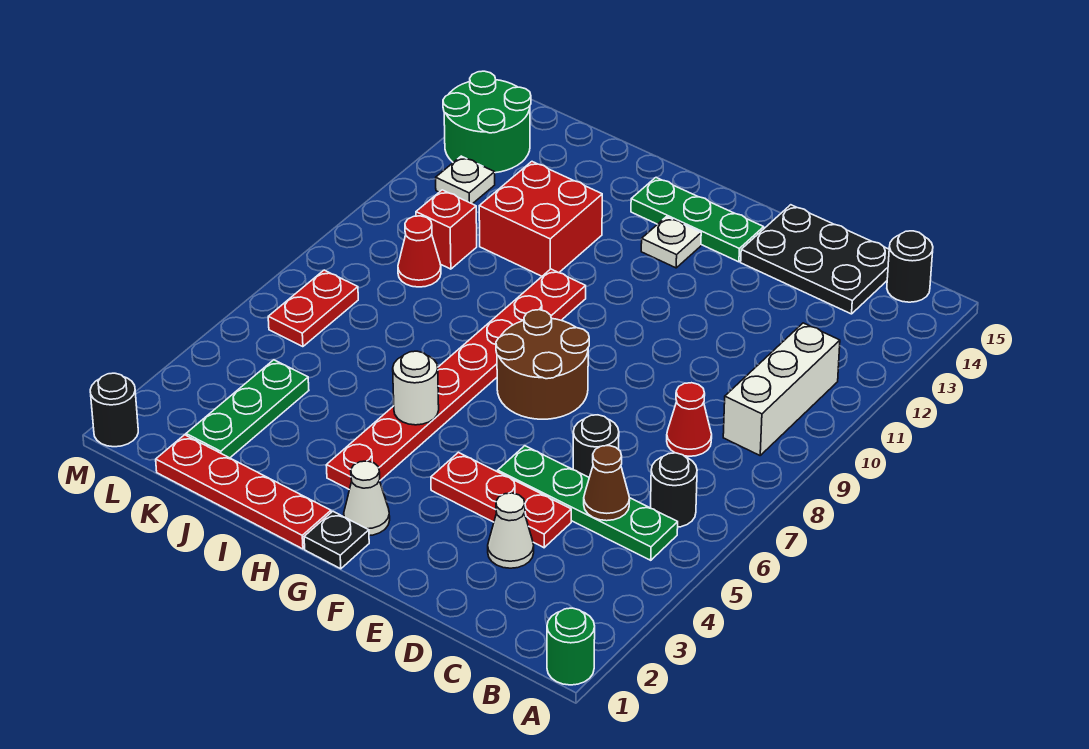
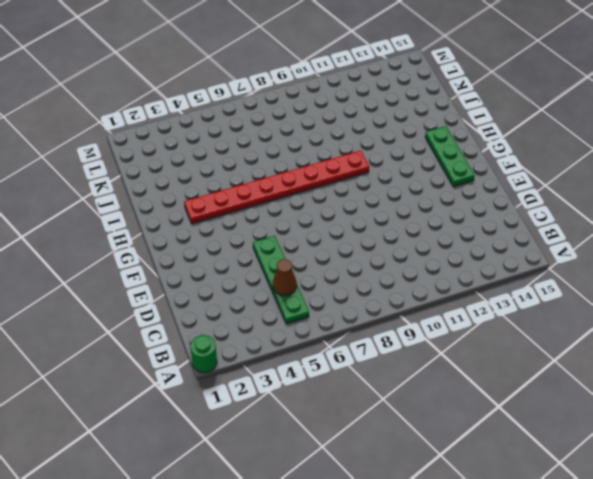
none -> black round brick B6 level 1
none -> white brick B9:B11 level 1
none -> black round brick B15 level 1

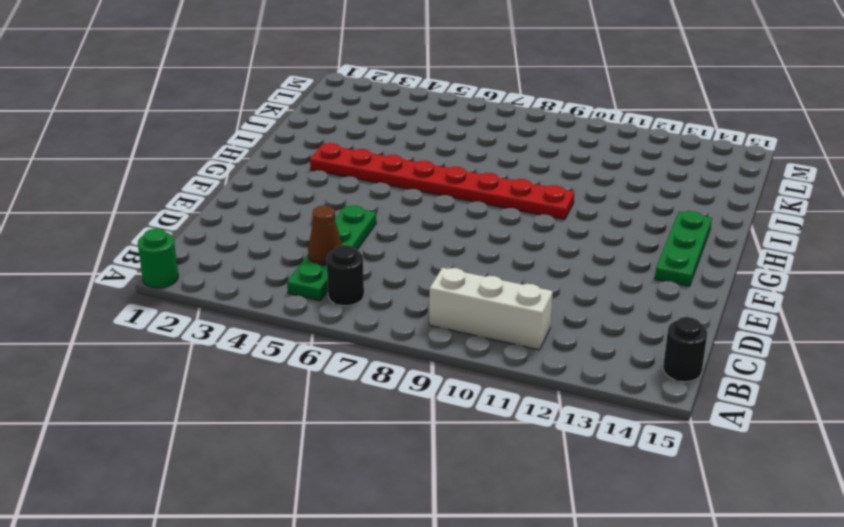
none -> red cone C8 level 1
none -> black plate C14:E15 level 1
none -> white cone D3 level 1

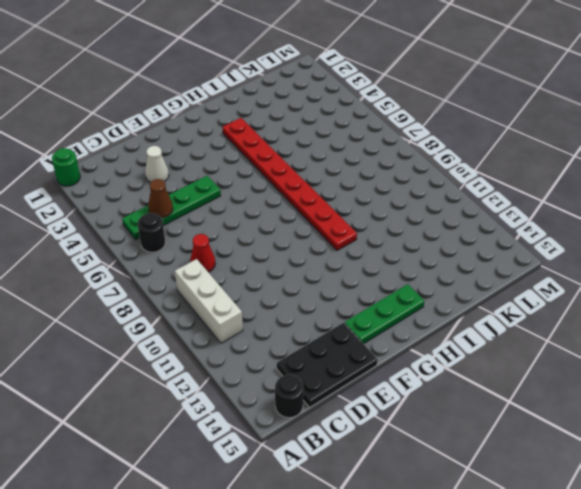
none -> red plate D4:F4 level 1
none -> black round brick D6 level 1
none -> brown round brick F7:G8 level 1

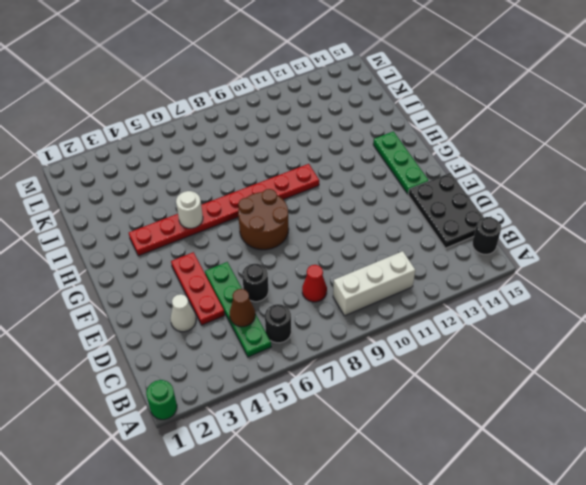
none -> black plate G1 level 1
none -> white cone G2 level 1
none -> white plate G13 level 1

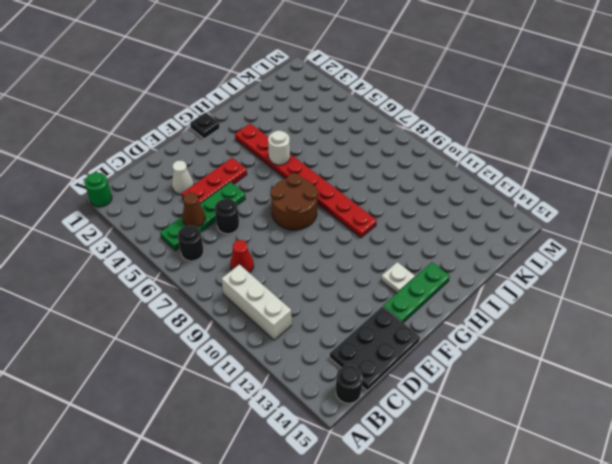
none -> white cone G2 level 1
none -> red plate H1:K1 level 1
none -> red brick I11:J12 level 1

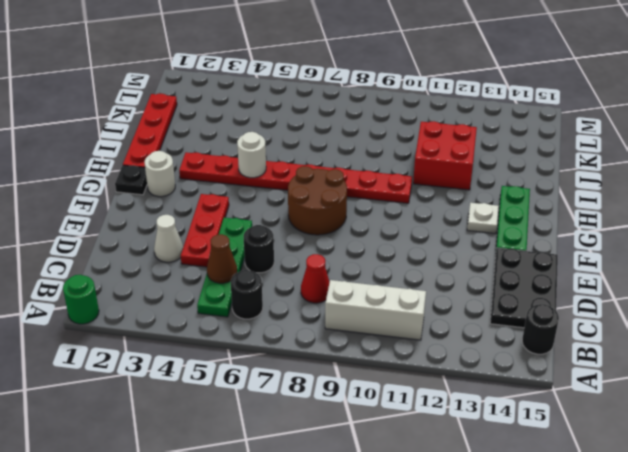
white round brick G2 level 1 -> white cone G2 level 1
none -> green plate K2:K4 level 1
none -> red cone K9 level 1
none -> red brick K10 level 1

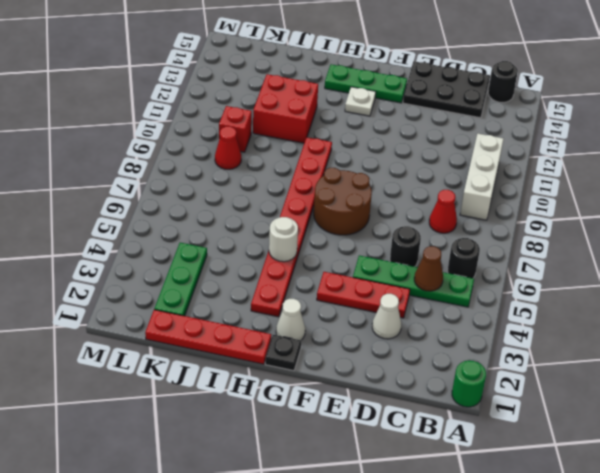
none -> red plate L6:L7 level 1
none -> white plate L12 level 1
none -> green round brick L13:M14 level 1

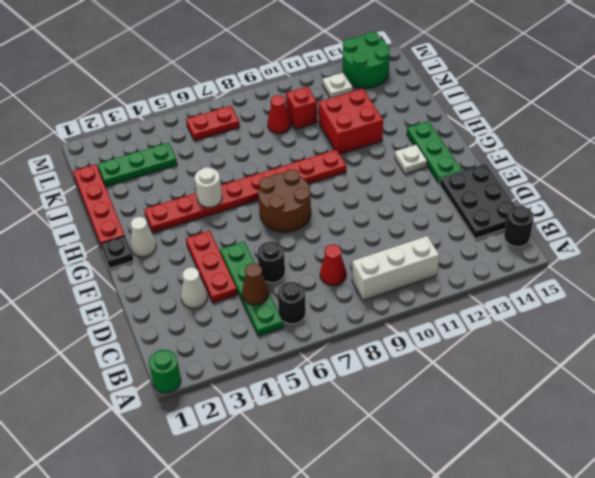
none -> black round brick M1 level 1

